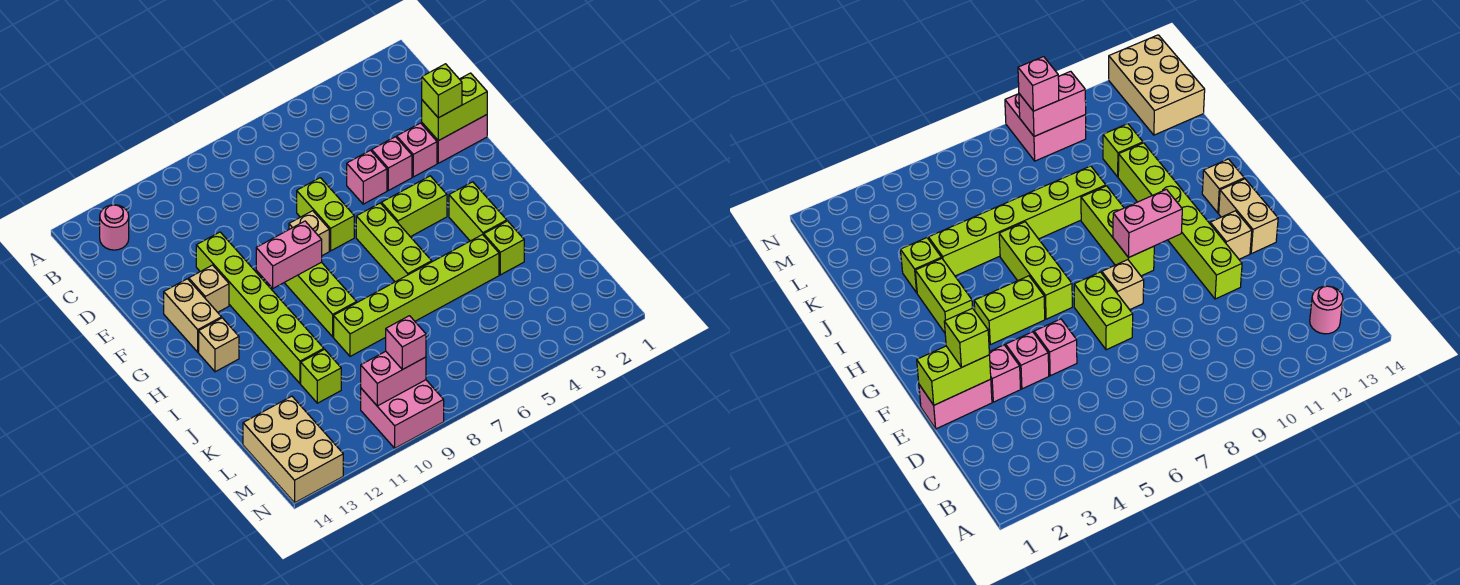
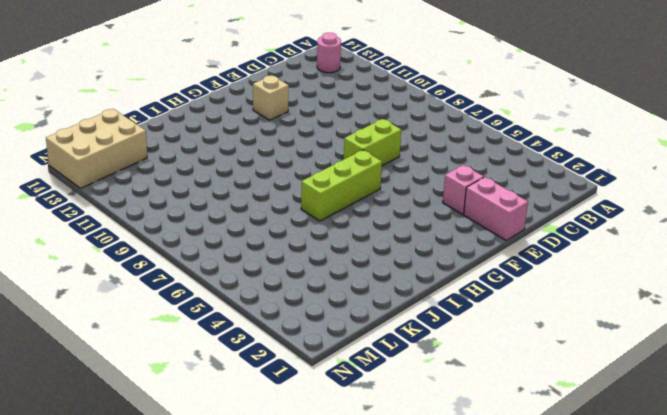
none -> pink brick E4 level 1
none -> pink brick E5 level 1
none -> lime brick E11:J11 level 1

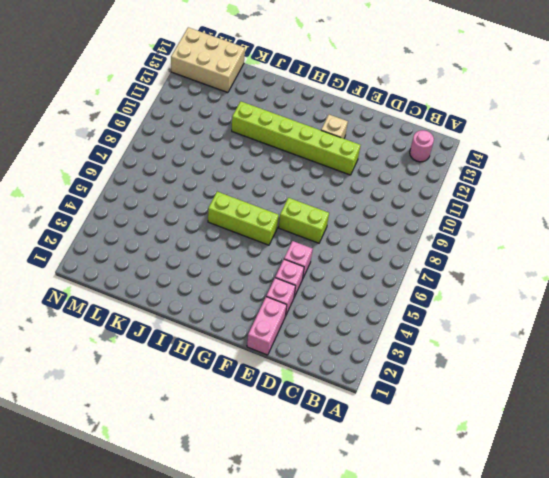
none -> tan brick F8 level 1
none -> tan brick F13:G13 level 1
none -> lime brick G4:G5 level 1

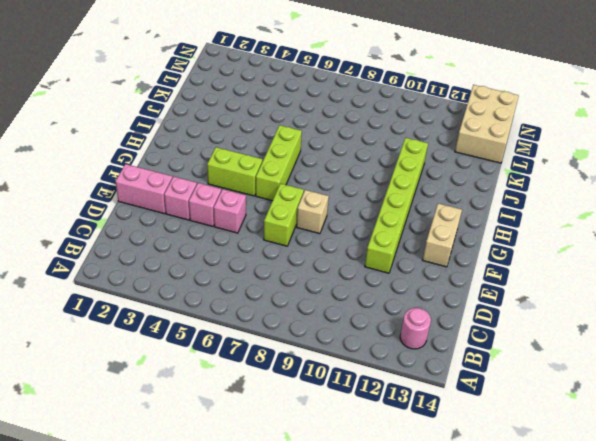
none -> tan brick F12 level 1
none -> lime brick G9:I9 level 1
none -> lime brick H3:I3 level 1

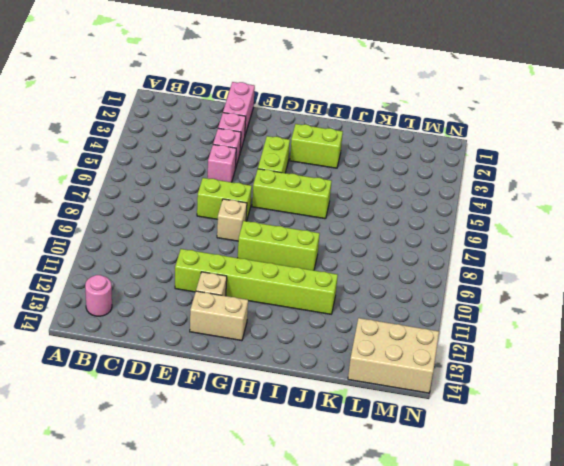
none -> tan brick H13 level 1
none -> lime brick J3 level 1
none -> lime brick J4:J9 level 1

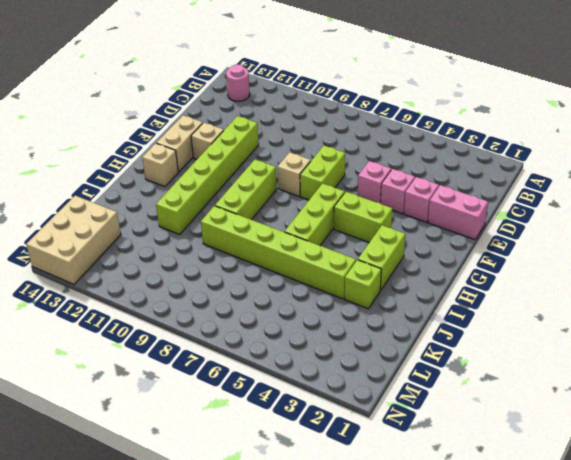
none -> lime brick K11 level 1
none -> pink brick M9:N10 level 1
none -> lime brick E1:E2 level 2

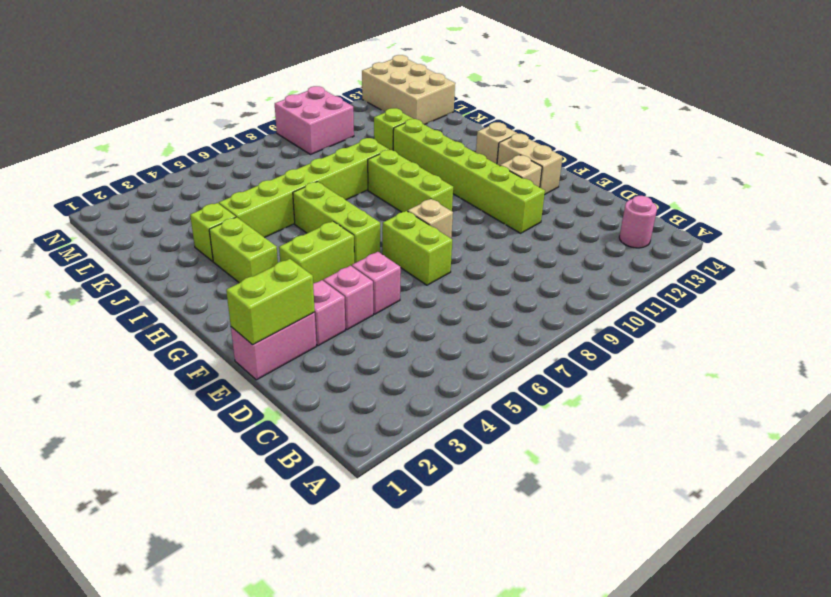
none -> pink brick G9:G10 level 2
none -> pink brick M9:M10 level 2
none -> lime brick E2 level 3

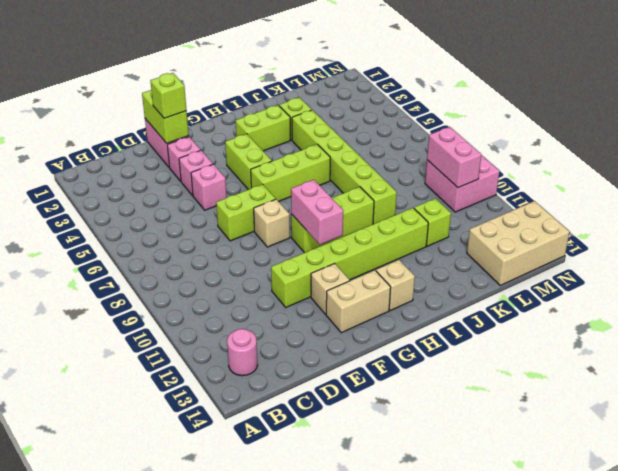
none -> pink brick M9 level 3

